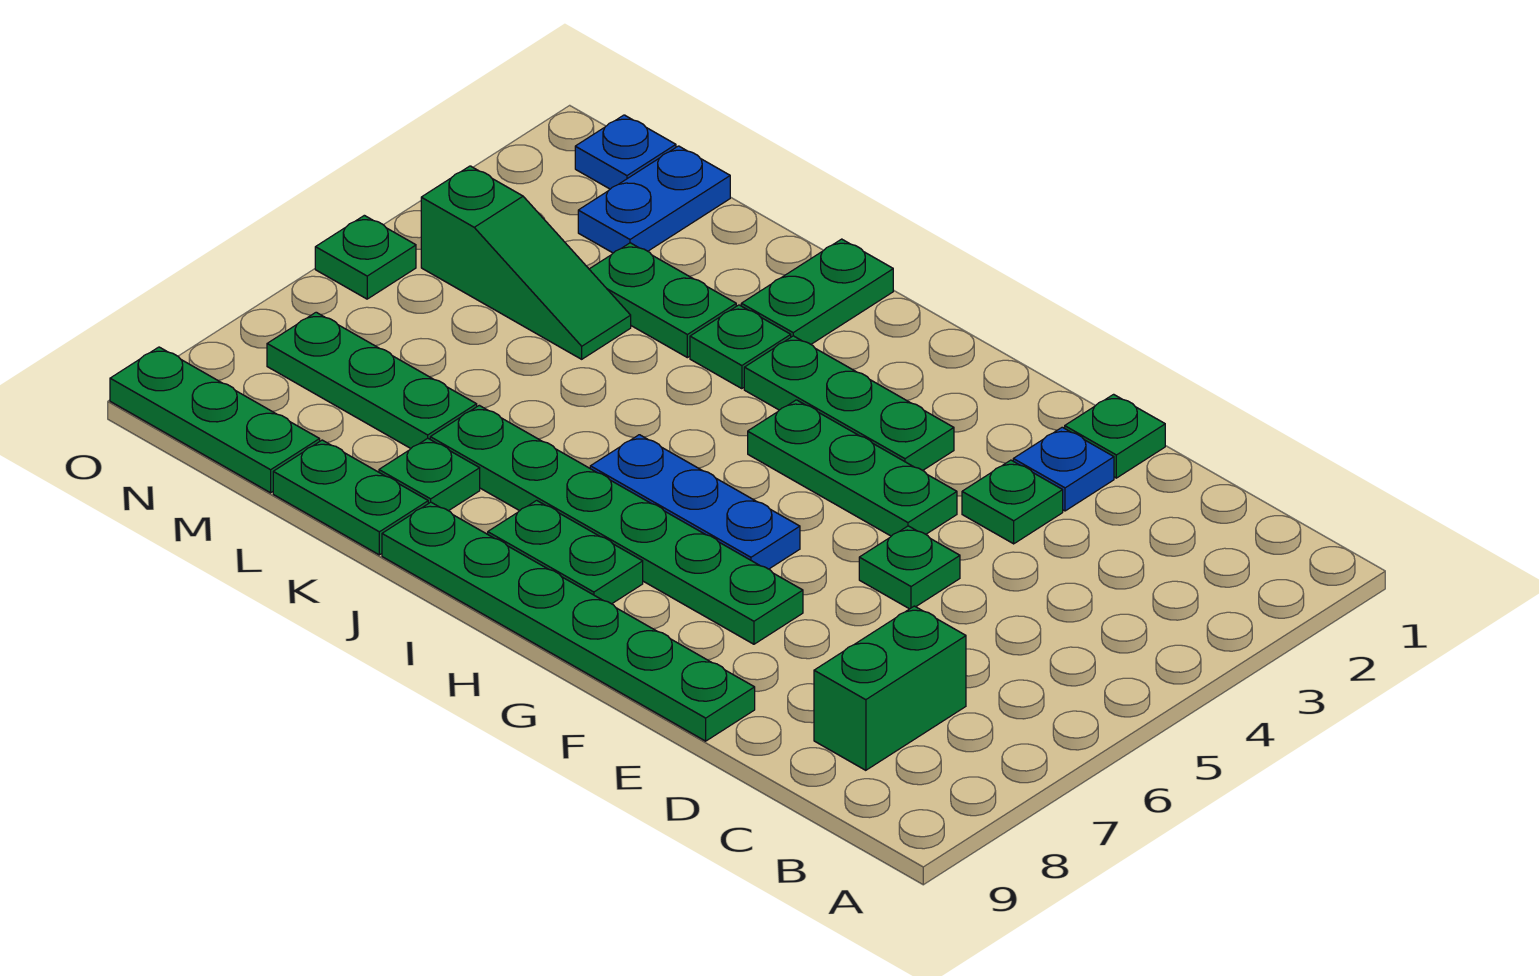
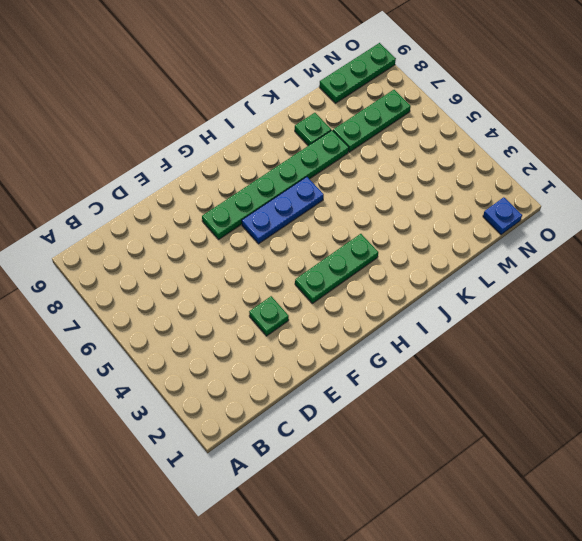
none -> green brick C7:C8 level 1
none -> green plate E1 level 1
none -> blue plate E2 level 1

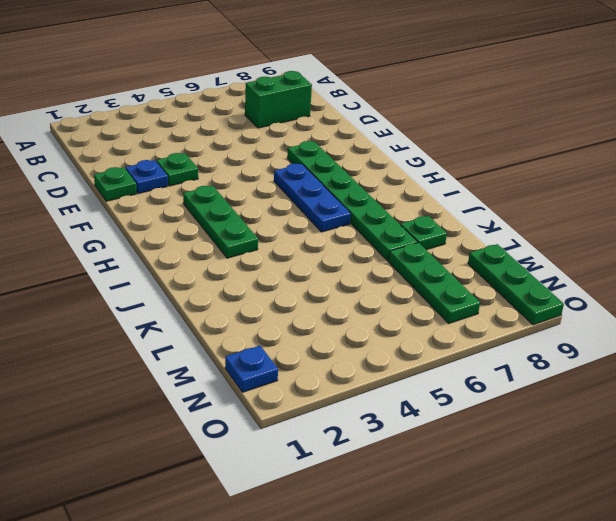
none -> green plate E5 level 1
none -> green plate E9:J9 level 1
none -> green plate F4:H4 level 1

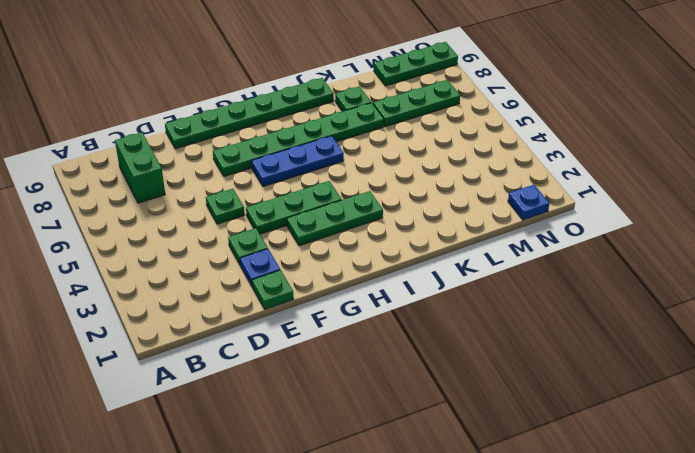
none -> green plate H8:I8 level 1
none -> green plate J1:J2 level 1
none -> green plate J3 level 1

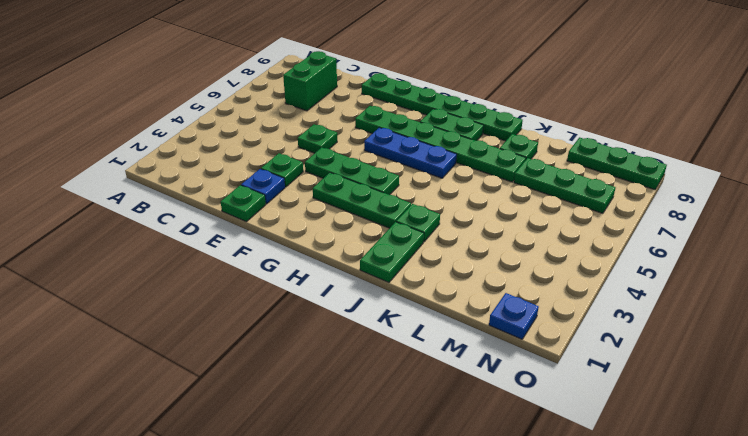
none -> green plate K3:L3 level 1
none -> green plate K9:L9 level 1
none -> green slope L4:N4 level 1 top N

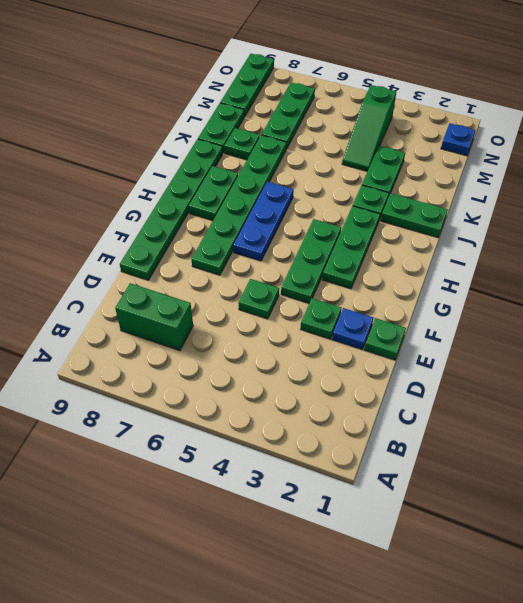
none -> blue plate M1:M2 level 1
none -> green plate O5 level 1

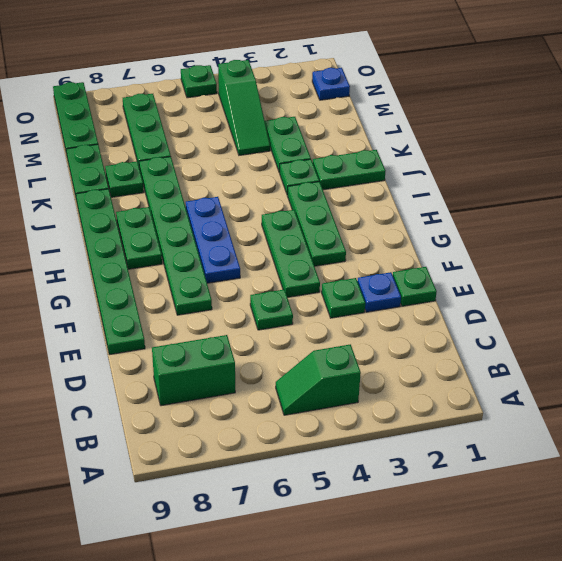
green slope B4:B5 level 1 top 4 -> none
none -> blue plate M1:M2 level 1

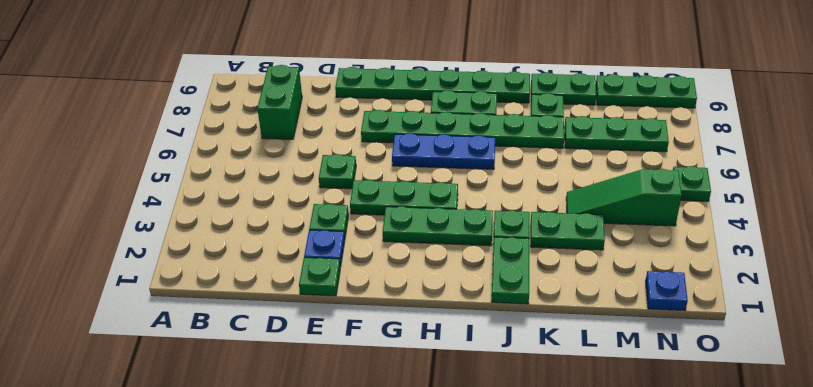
none -> blue plate M1:M2 level 1

